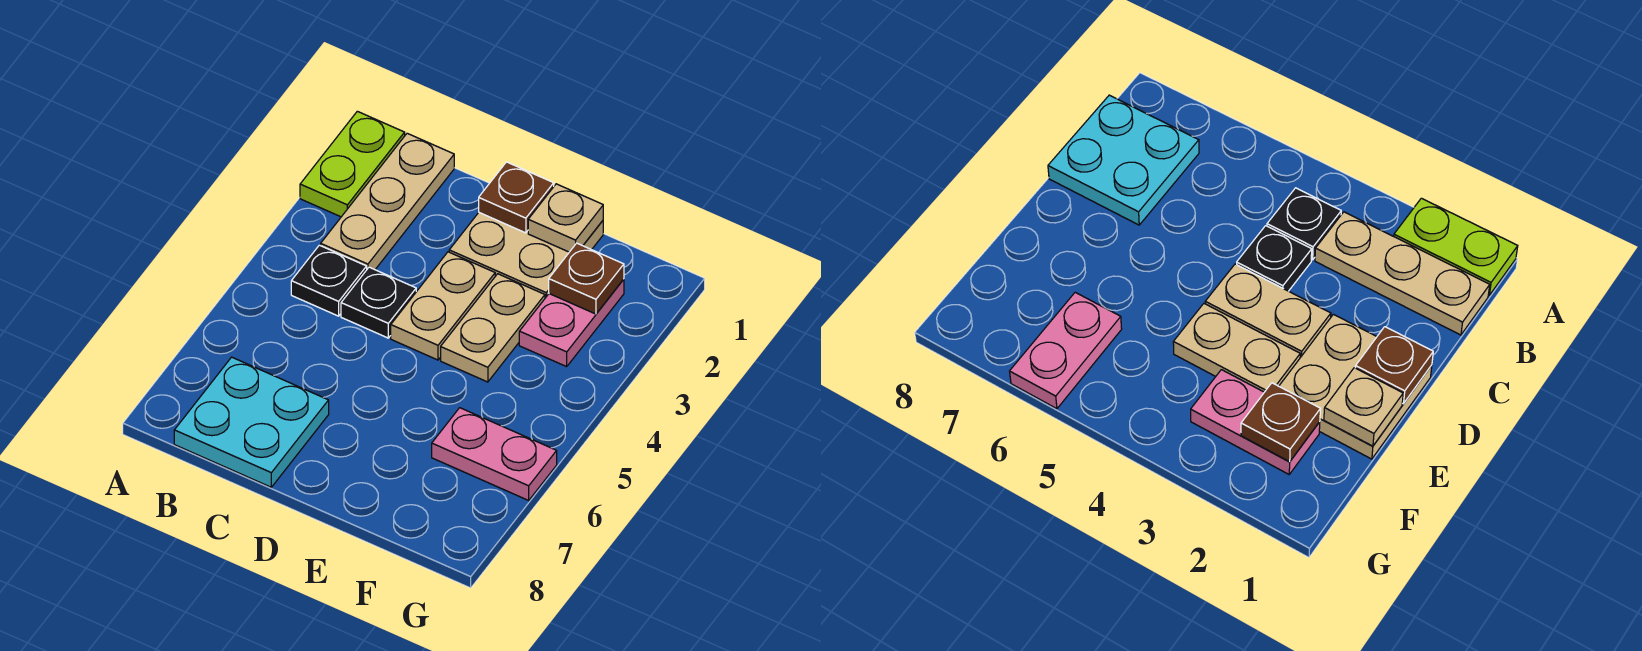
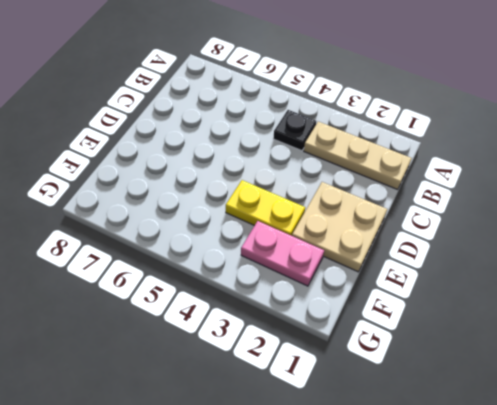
yellow plate E3:E4 level 1 -> tan plate E3:E4 level 1
none -> lime plate A1:A2 level 1
none -> cyan plate B7:C8 level 1
none -> black plate C4 level 1

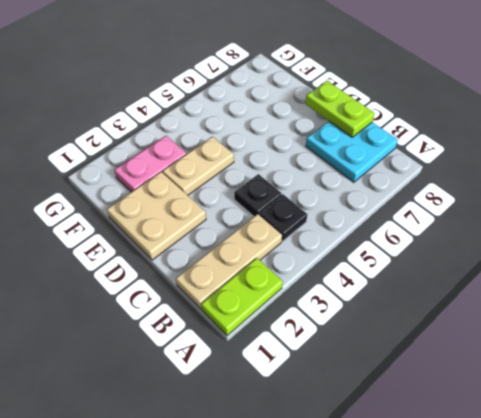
lime plate C8:D8 level 2 -> none
none -> tan plate D3:D4 level 1
none -> pink plate F6:G6 level 1
none -> brown plate D1 level 2

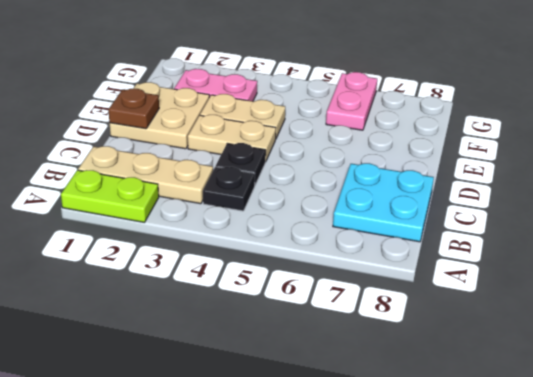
none -> tan plate E1 level 2
none -> brown plate F2 level 2

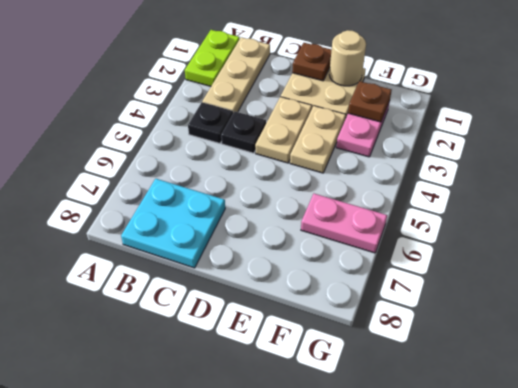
tan round brick E1 level 2 -> tan plate E1 level 2

